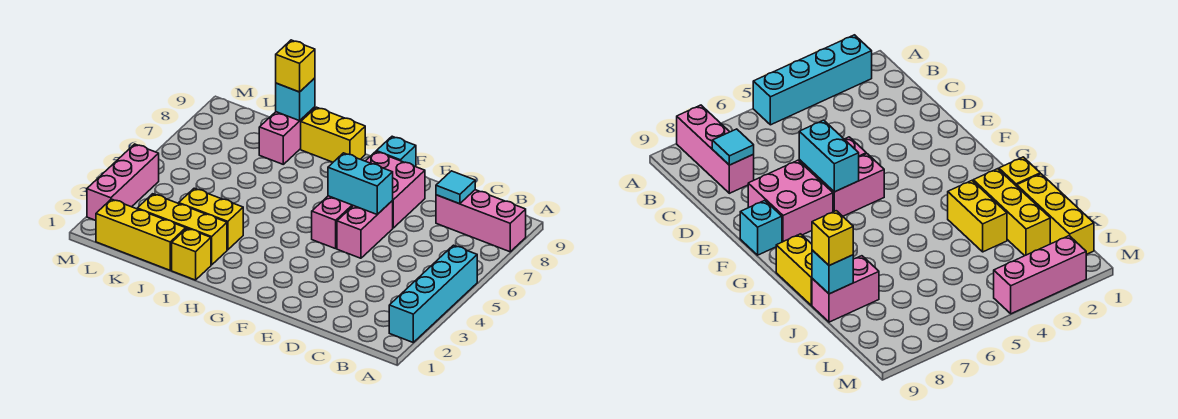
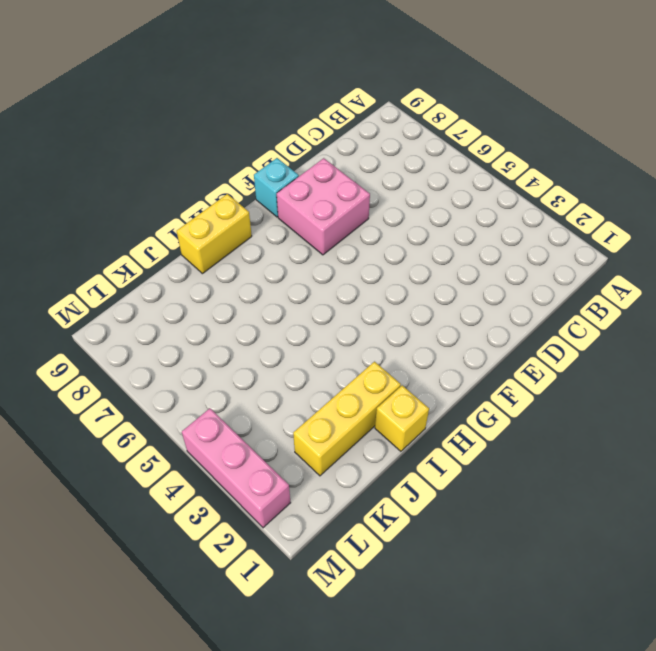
none -> cyan brick A2:A5 level 1
none -> pink brick A8:C8 level 1
none -> pink brick E5:E6 level 1

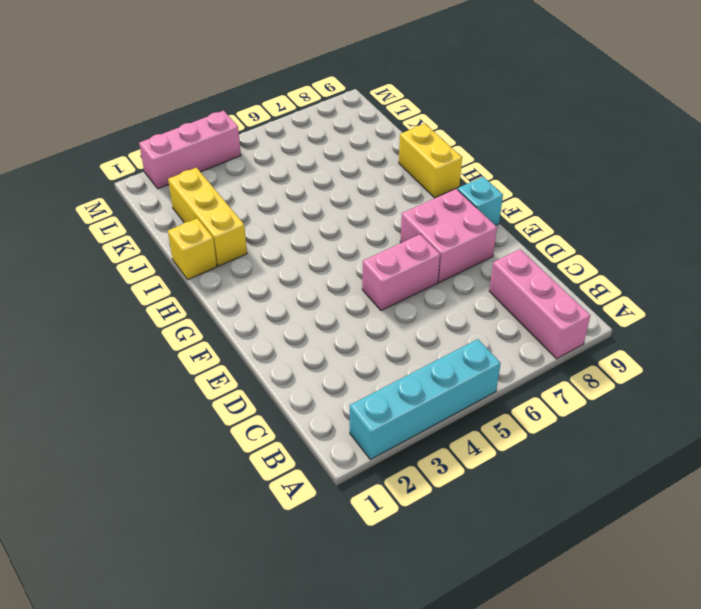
none -> pink brick F5:F6 level 1
none -> yellow brick I3:J3 level 1
none -> yellow brick J1:L1 level 1

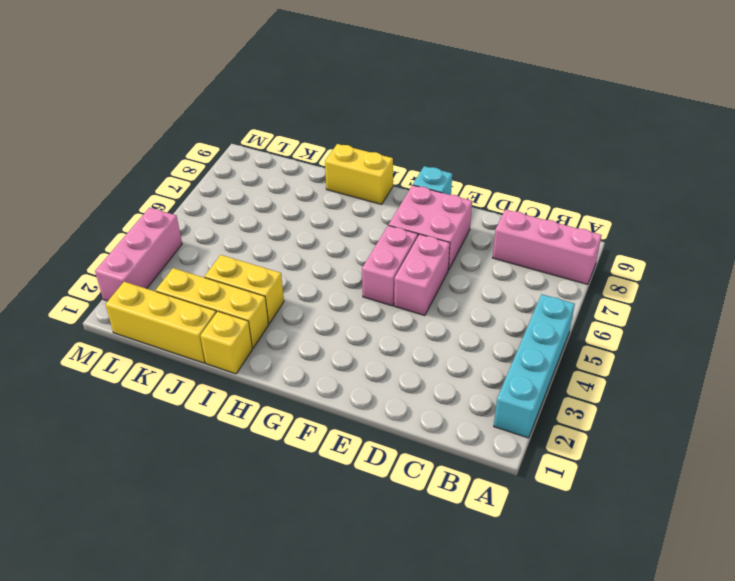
none -> pink brick J8:J9 level 1
none -> cyan tile C8 level 2
none -> cyan brick E6:F6 level 2

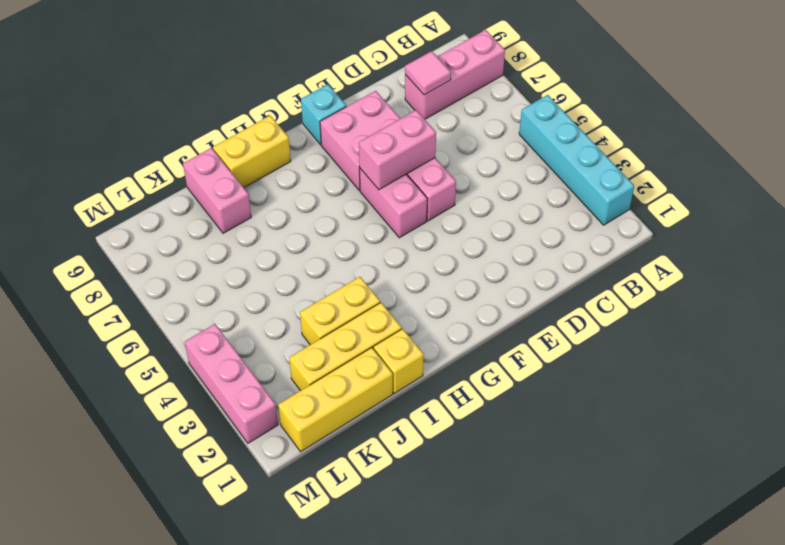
pink tile C8 level 2 -> cyan tile C8 level 2
pink brick E6:F6 level 2 -> cyan brick E6:F6 level 2
none -> cyan brick J9 level 2
none -> yellow brick J9 level 3

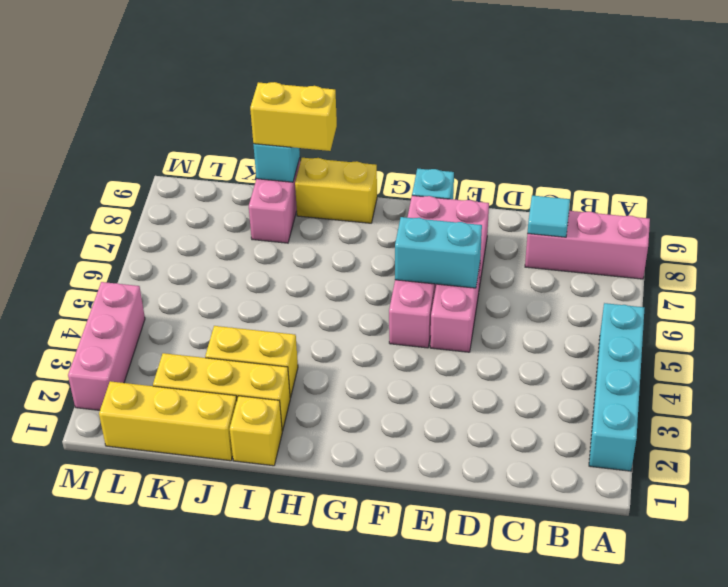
yellow brick I9:J9 level 3 -> yellow brick J9 level 3

